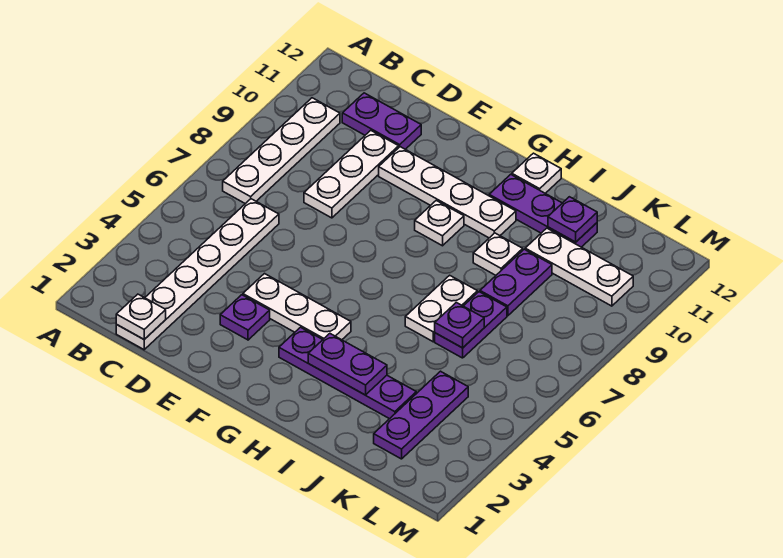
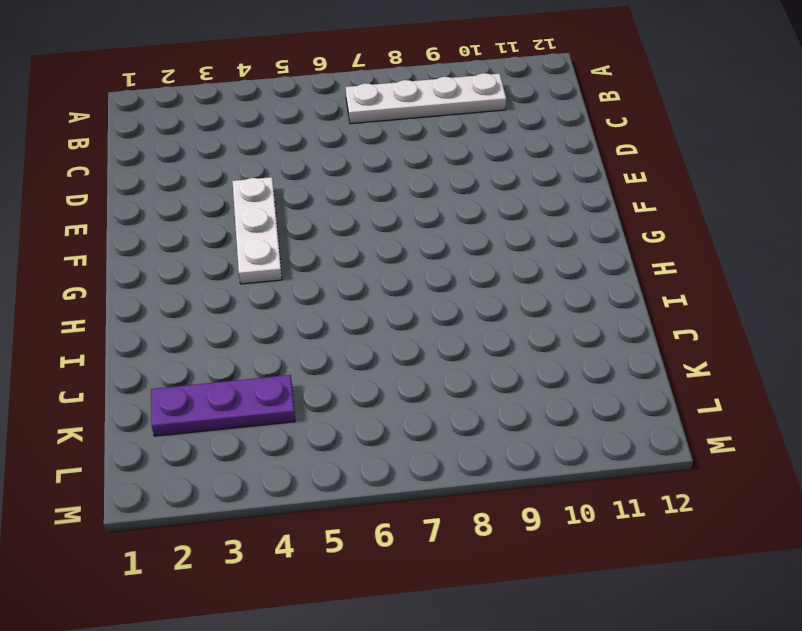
none -> white plate C1:C6 level 1
none -> purple plate C11:D11 level 1
none -> white plate D8:D10 level 1

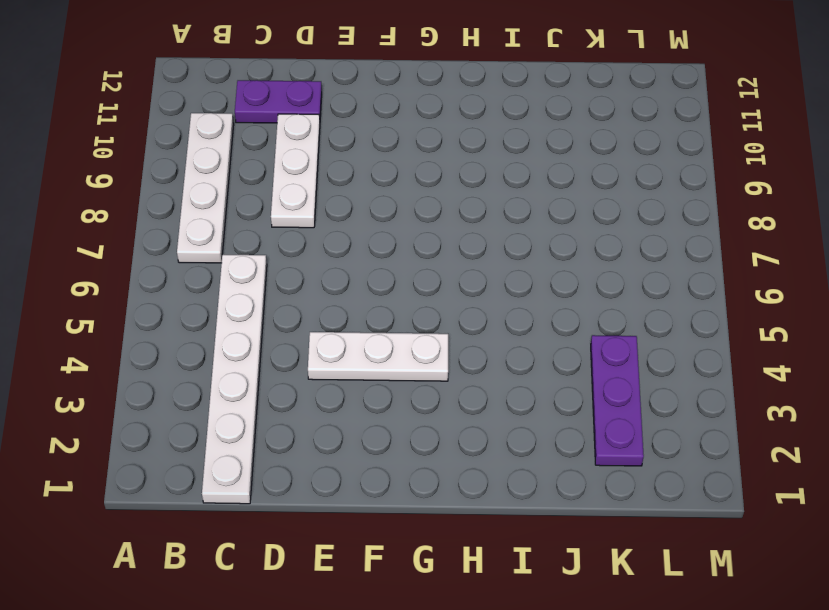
none -> purple plate E3 level 1
none -> white plate E10:H10 level 1
none -> purple plate G3:J3 level 1

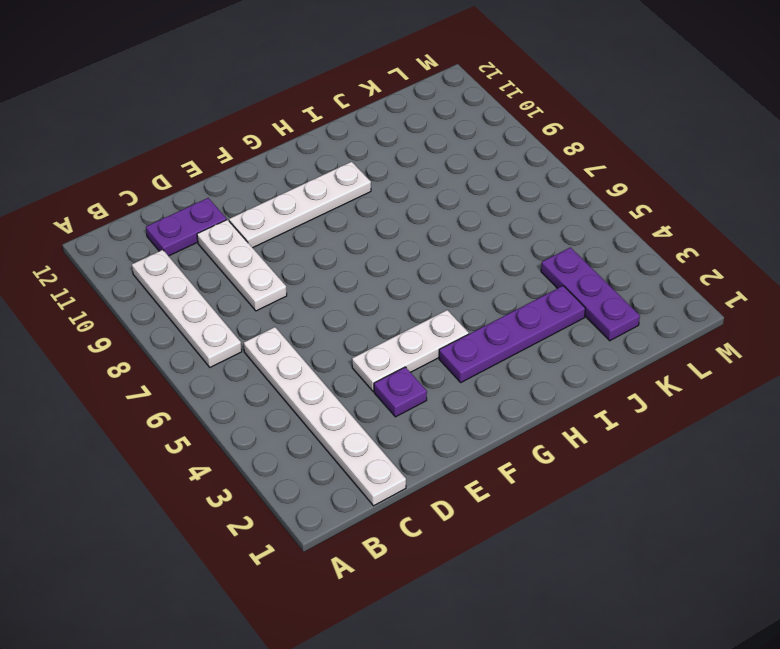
none -> white plate G9 level 1
none -> purple plate H11:J11 level 1
none -> white plate H12 level 1

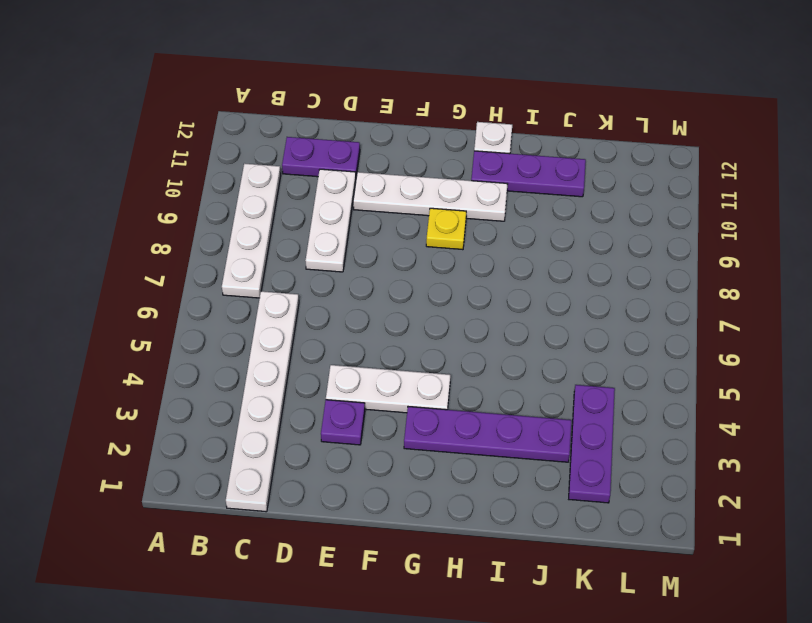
yellow plate G9 level 1 -> white plate G9 level 1
none -> white plate I6:I7 level 1
none -> white plate I9 level 1
none -> purple plate J6:J7 level 1

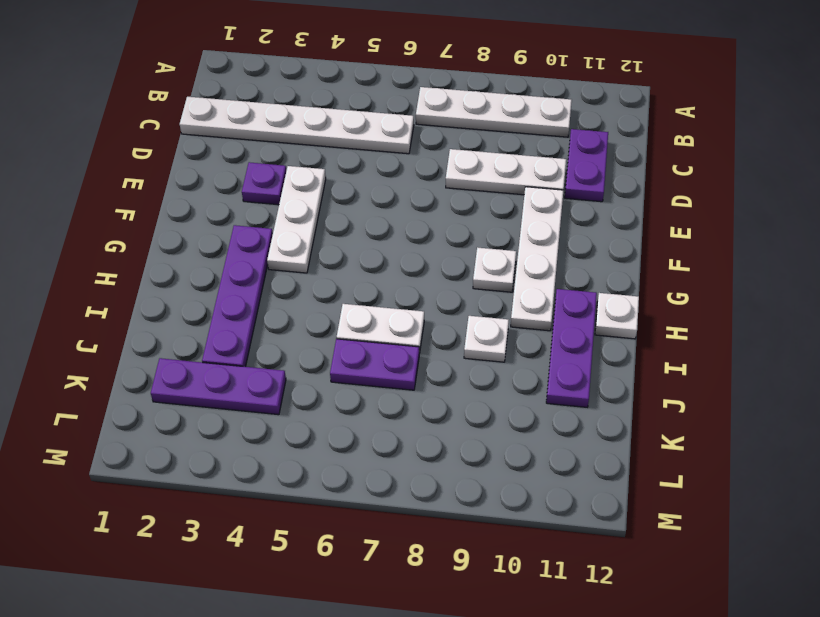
none -> purple plate J8:J9 level 1
none -> white plate J10:L10 level 1
none -> white plate C1 level 2

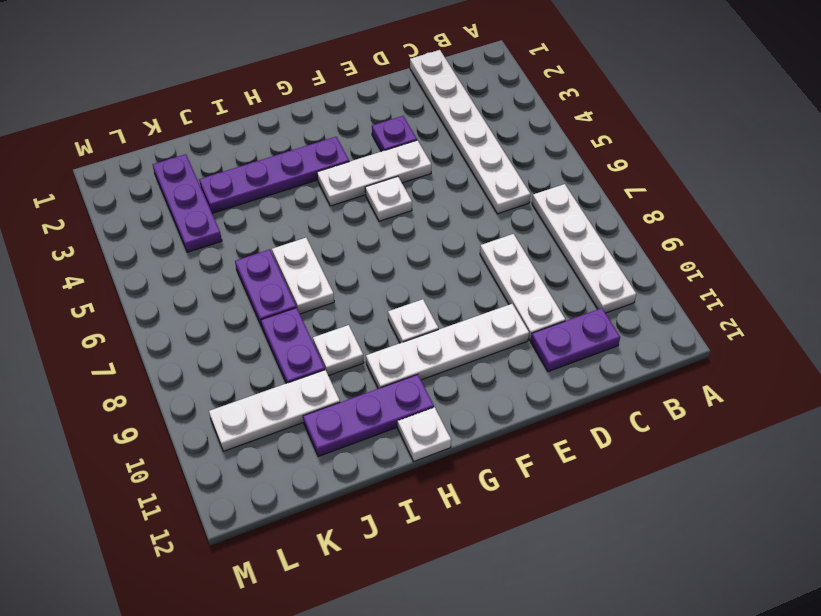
white plate F5 level 1 -> white plate C1 level 2
none -> purple plate H3:I3 level 2
none -> purple plate J6 level 2
none -> purple plate J11 level 2

